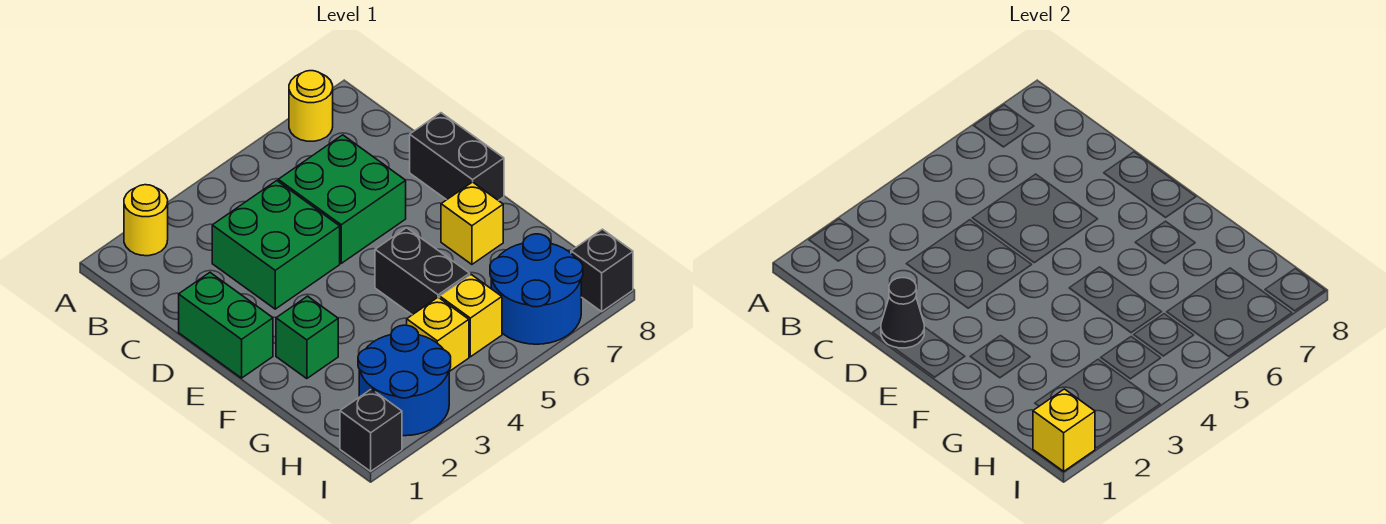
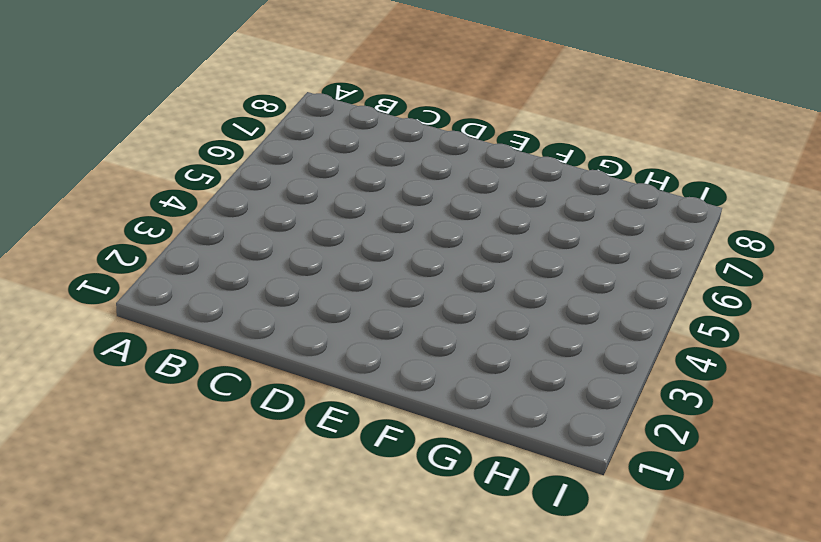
none -> yellow round brick A2 level 1
none -> yellow round brick A7 level 1
none -> green brick C3:D4 level 1

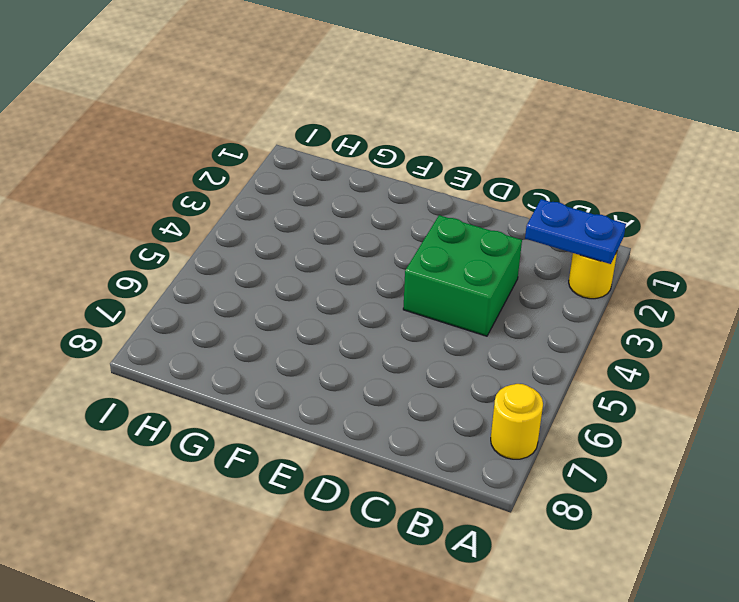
blue plate A2:B2 level 2 -> none
none -> green brick C5:D6 level 1
none -> green brick D1:E1 level 1
none -> black brick D8:E8 level 1

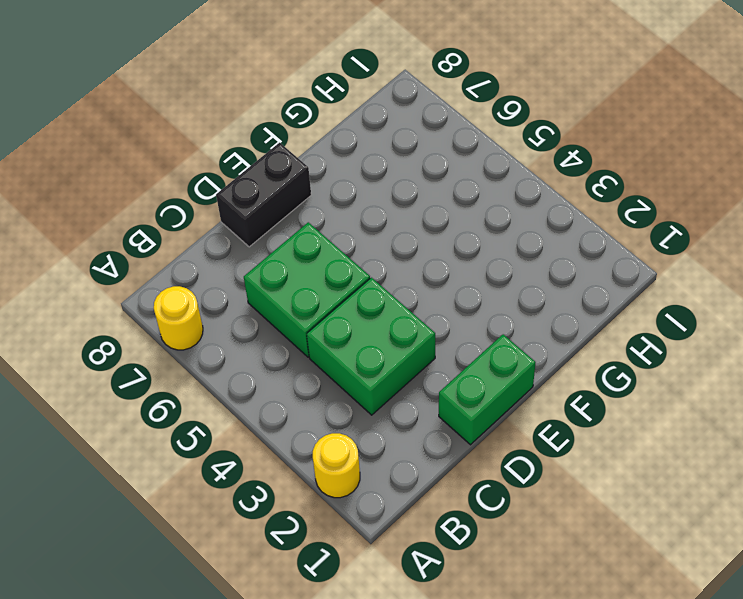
none -> green brick F2 level 1
none -> black brick F5:G5 level 1
none -> yellow brick F7 level 1

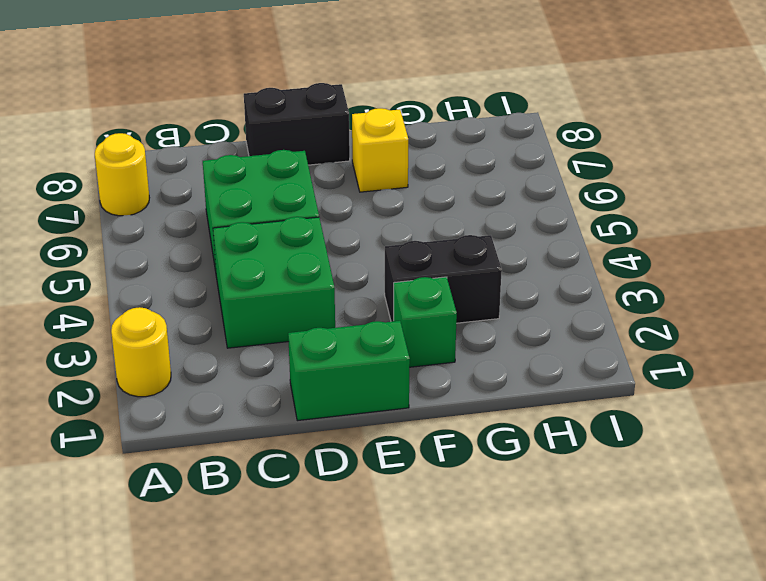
black brick F3:G3 level 1 -> black brick F5:G5 level 1
none -> blue round brick H2:I3 level 1
none -> yellow brick H4 level 1
none -> yellow brick H5 level 1

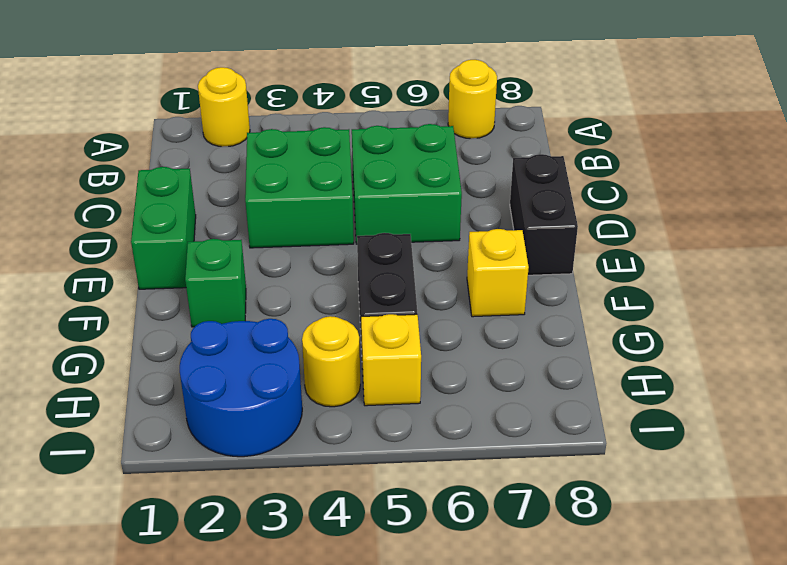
yellow round brick H4 level 1 -> yellow brick H4 level 1
none -> blue round brick H6:I7 level 1
none -> black brick I1 level 1
none -> black brick I8 level 1

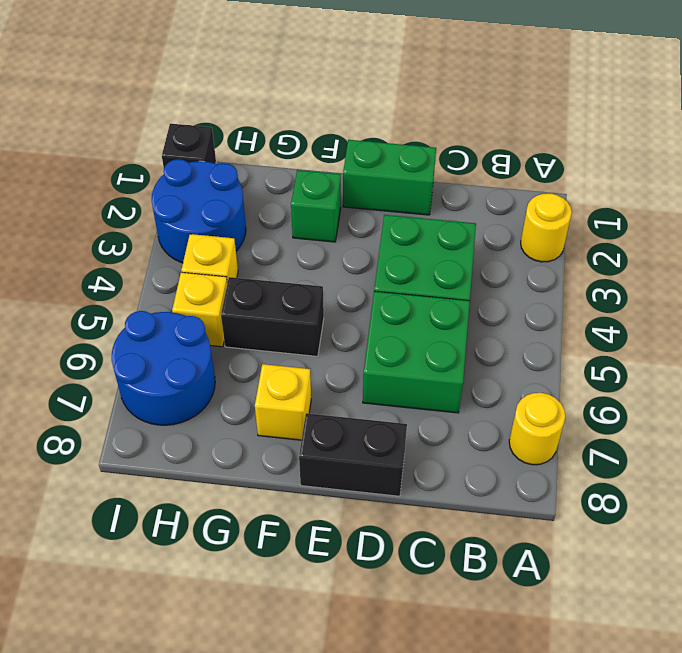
none -> black brick I8 level 1
none -> black cone D1 level 2
none -> yellow brick I1 level 2

